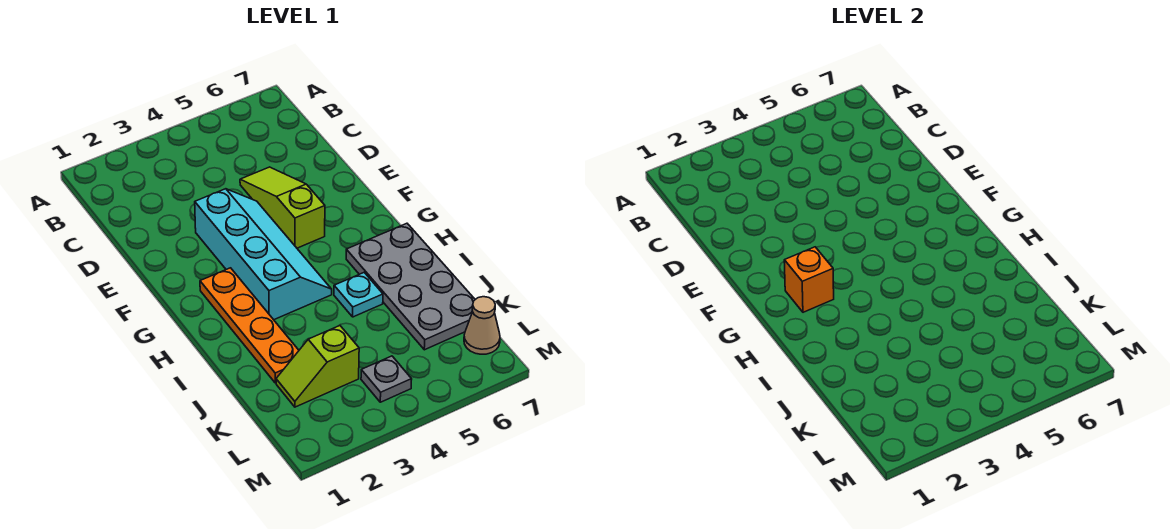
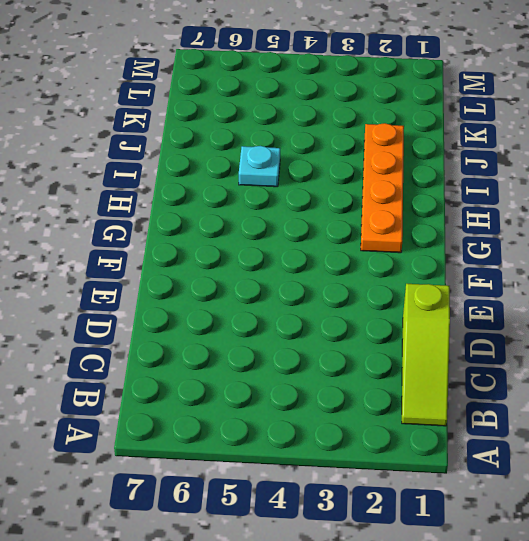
lime slope B1:D1 level 1 top D -> lime slope D5:F5 level 1 top F
none -> cyan slope E3:H4 level 1 top 3
none -> grey plate H6:K7 level 1

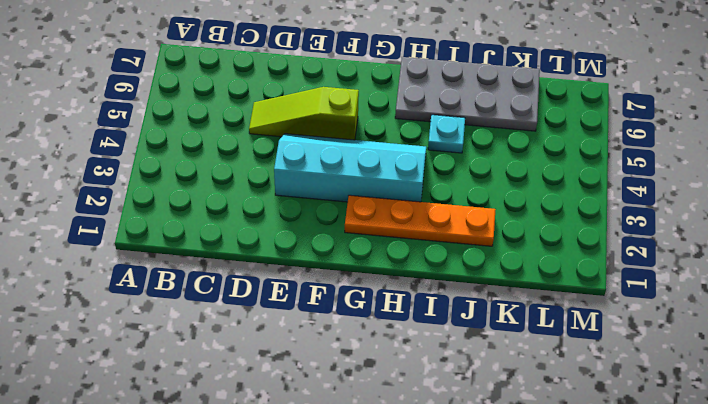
none -> lime slope K2:K3 level 1 top 3
none -> grey plate L4 level 1

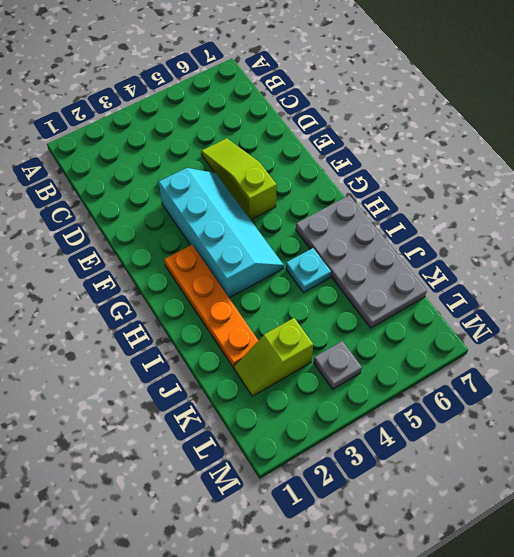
none -> tan cone L7 level 1
none -> orange brick G2 level 2

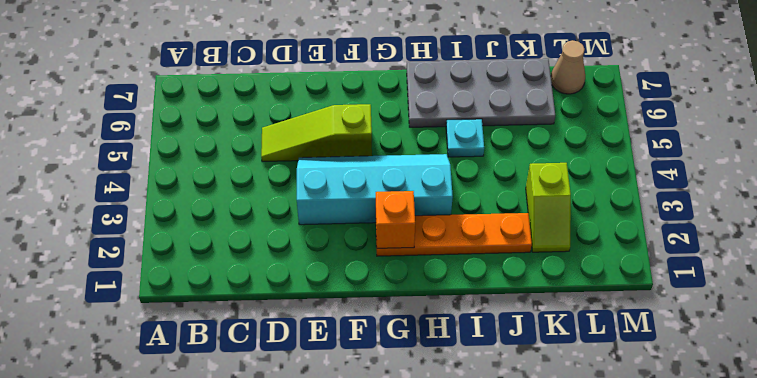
none -> grey plate L4 level 1

